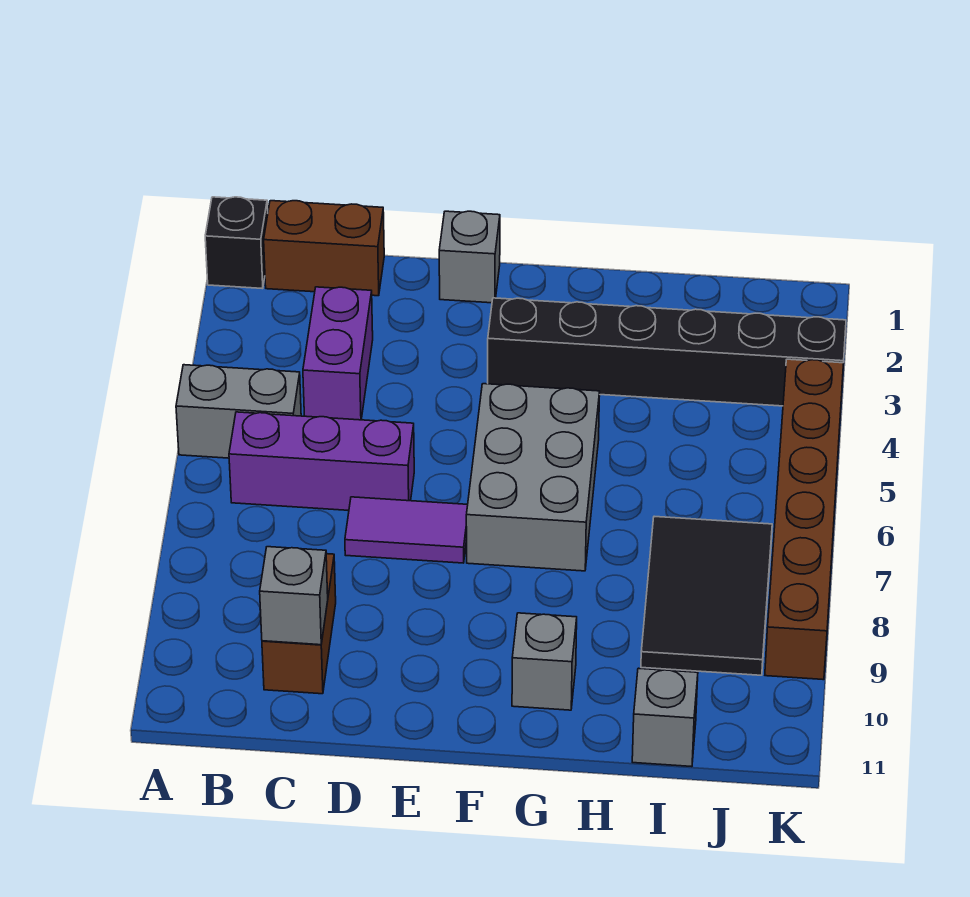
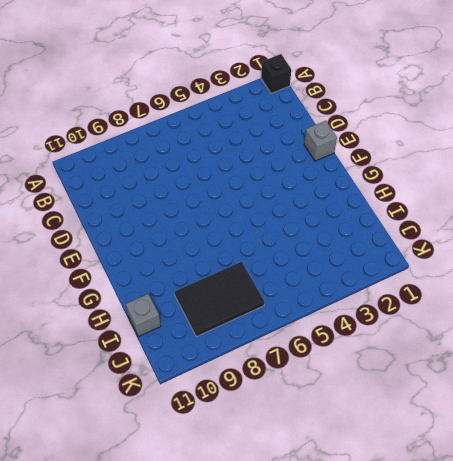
none -> grey brick A5:B5 level 1
none -> brown brick B1:C1 level 1
none -> purple brick B6:D6 level 1

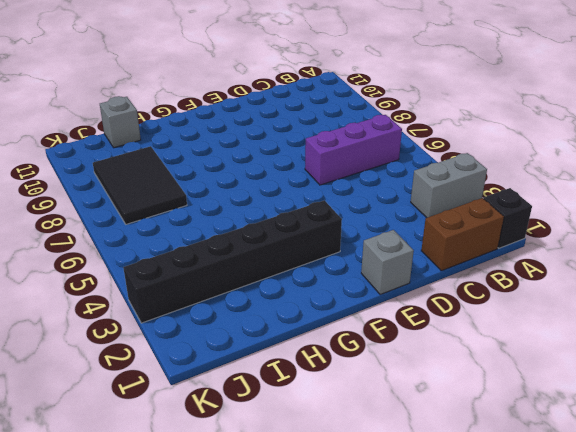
grey brick A3:B3 level 1 -> grey brick A5:B5 level 1
none -> purple brick C3:C4 level 1
none -> brown brick C9:C10 level 1
none -> purple tile D7:E7 level 1

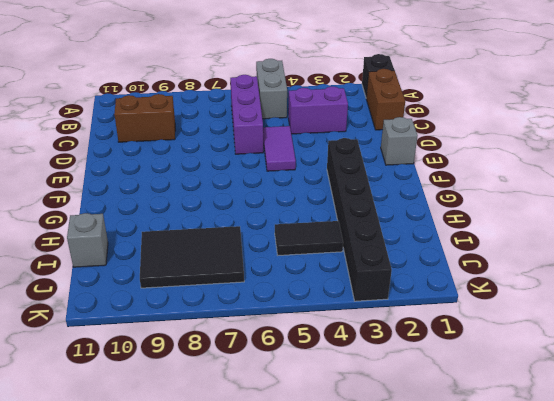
purple tile D5:E5 level 1 -> purple tile D7:E7 level 1
black tile I4:I5 level 1 -> none
none -> grey brick F5:G7 level 1
none -> grey brick G10 level 1
none -> brown brick K4:K9 level 1

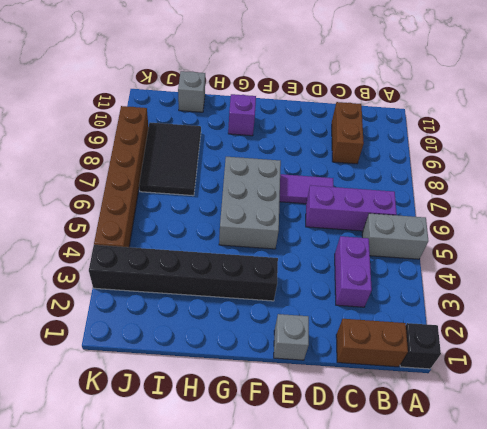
purple brick G10 level 1 -> grey brick G10 level 1
none -> grey brick C10 level 2

